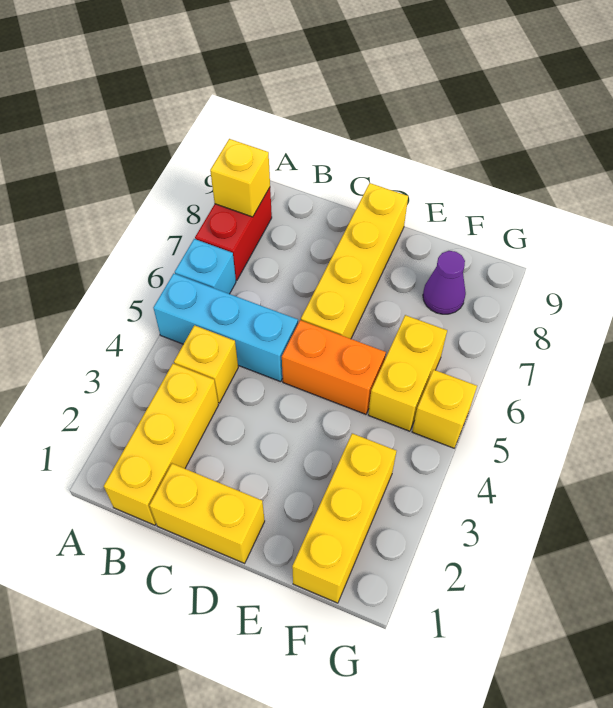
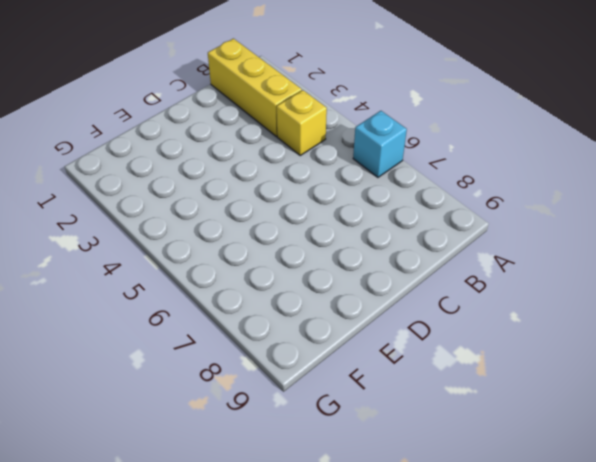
none -> cyan brick A5:C5 level 1
none -> red brick A7:A8 level 1
none -> yellow brick C1:D1 level 1

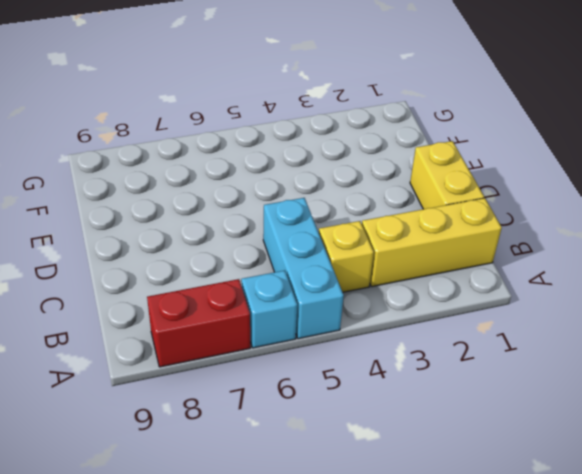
none -> orange brick D5:E5 level 1
none -> yellow brick D6:D9 level 1
none -> yellow brick F1:F3 level 1

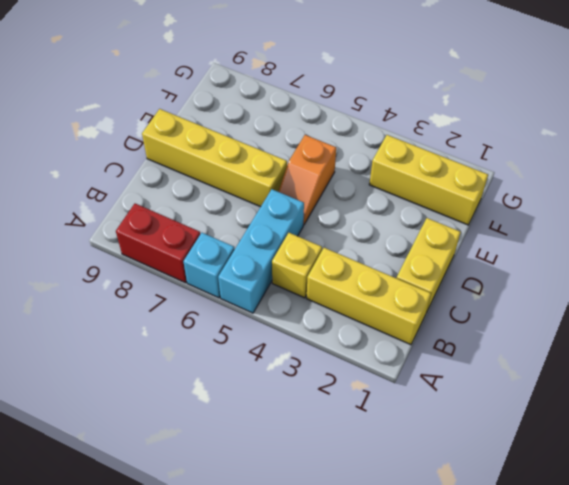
orange slope D5:E5 level 1 top E -> orange brick D5:E5 level 1
none -> yellow brick F5:F6 level 1
none -> purple cone F8 level 1
none -> yellow brick G5 level 1

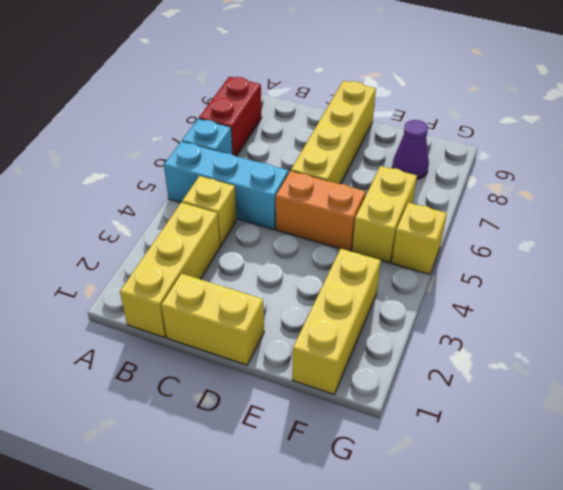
none -> yellow brick A8 level 2

